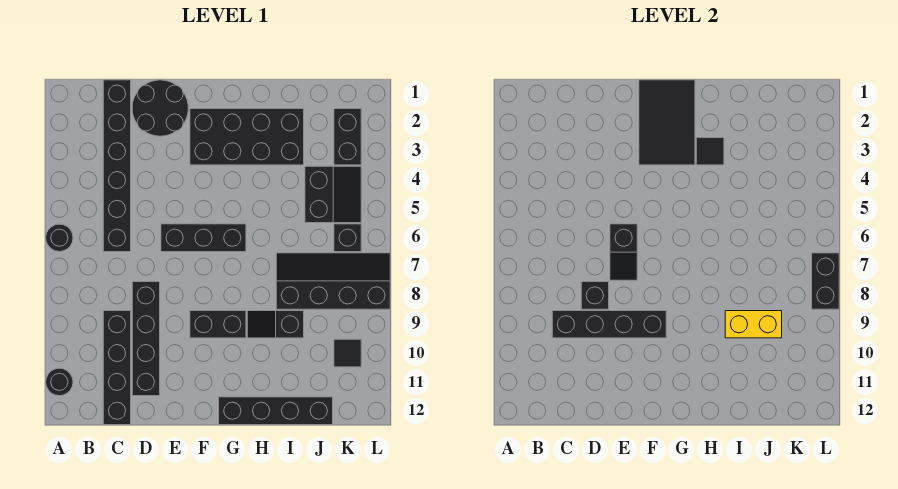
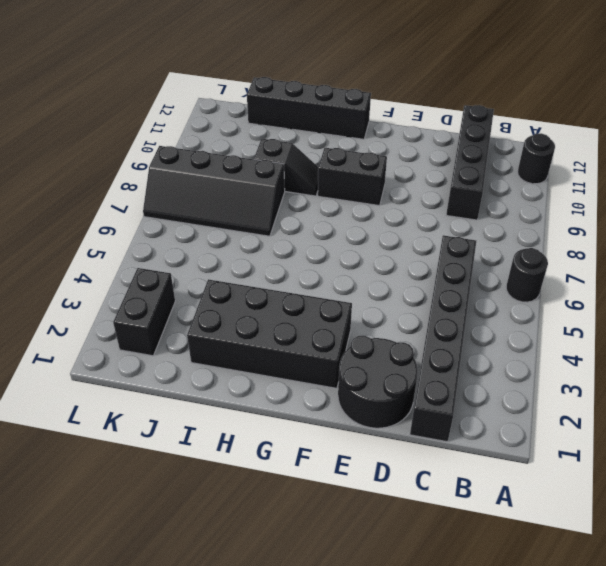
none -> black brick D8:D11 level 1
none -> black brick E6:G6 level 1
none -> black slope J4:K5 level 1 top J

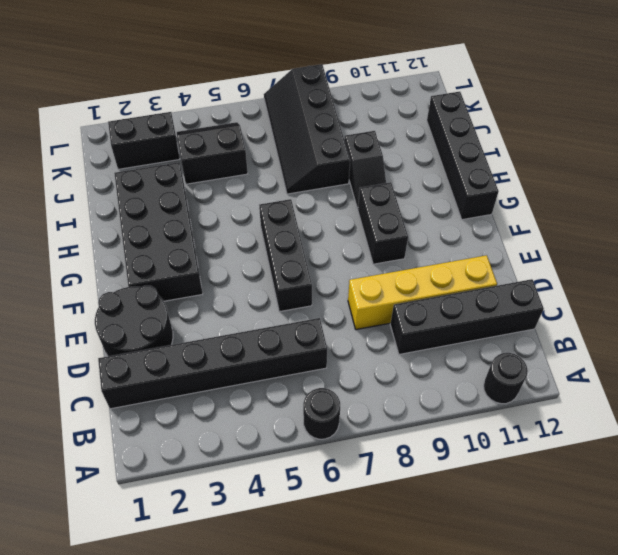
yellow brick D8:D11 level 1 -> black brick D8:D11 level 1
none -> black brick K6 level 1
none -> black tile K10 level 1
none -> black brick C9:F9 level 2

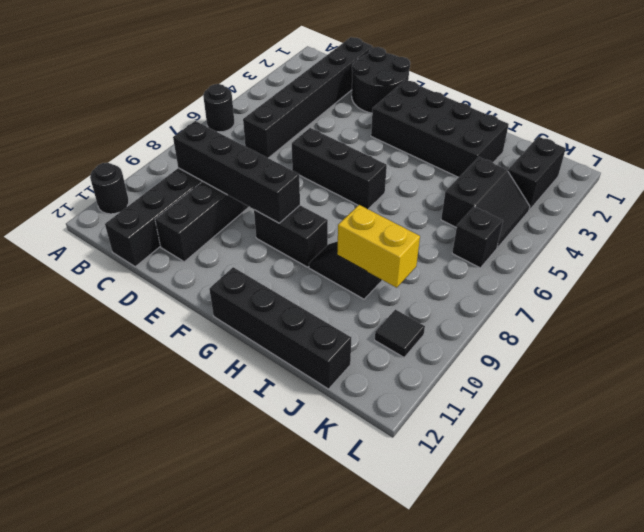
none -> black slope I7:L8 level 1 top 8
none -> black brick D8 level 2
none -> black slope E6:E7 level 2 top 6

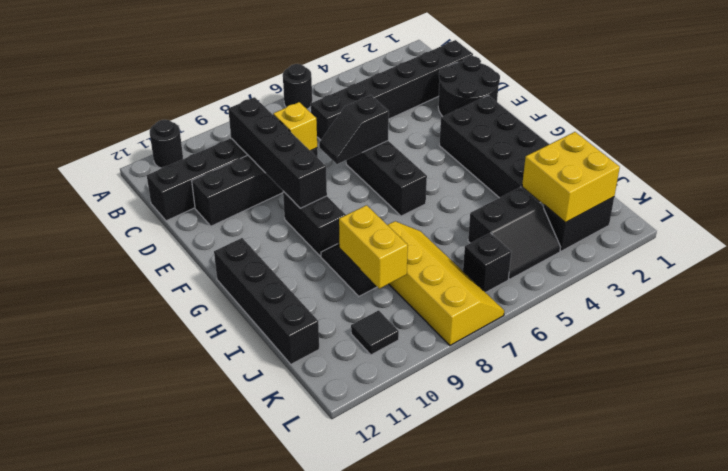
yellow brick D8 level 2 -> black brick D8 level 2
yellow slope I7:L8 level 1 top 8 -> black slope I7:L8 level 1 top 8
yellow brick J2:K3 level 2 -> none
none -> black tile F1:G3 level 2
none -> black tile H3 level 2
none -> black brick L7:L8 level 2

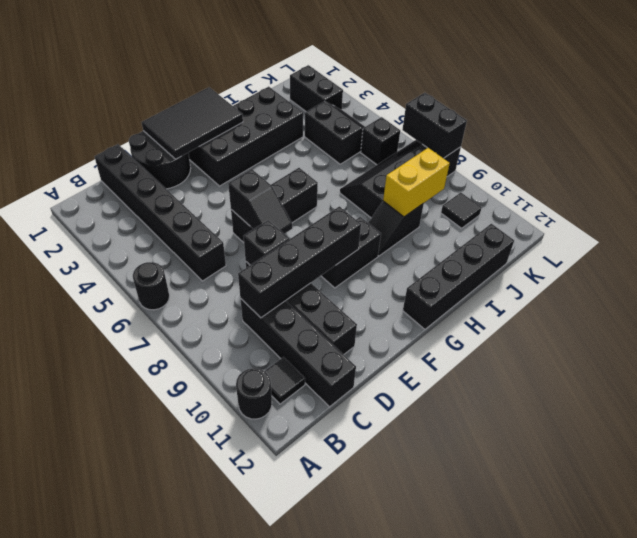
black tile B11 level 1 -> black tile H3 level 2
black tile E1:G2 level 2 -> black tile F1:G3 level 2

